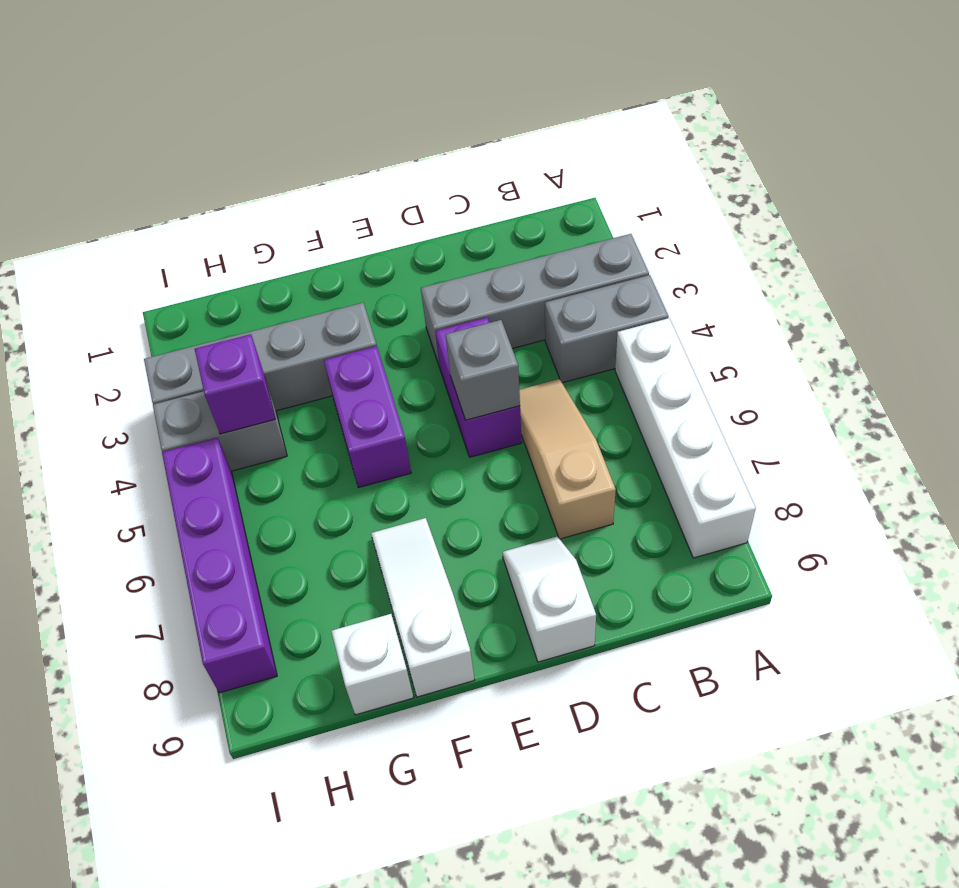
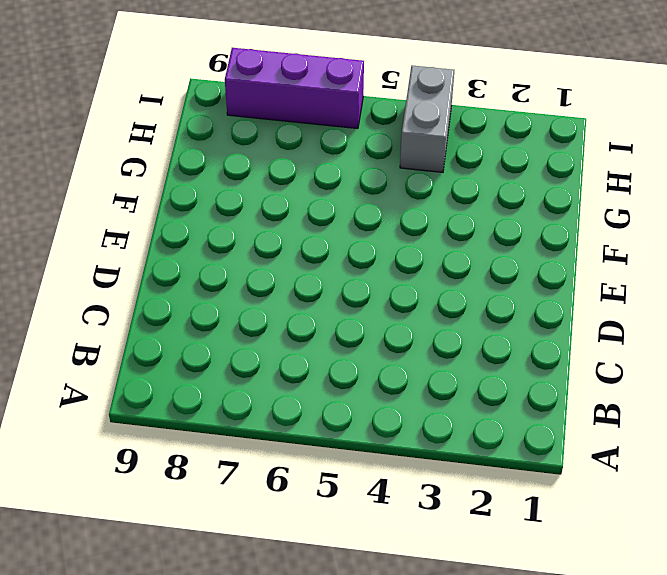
purple brick I6:I8 level 1 -> purple brick I5:I8 level 1
none -> grey brick A3:D3 level 1
none -> grey brick A4:B4 level 1
none -> white brick A5:A8 level 1

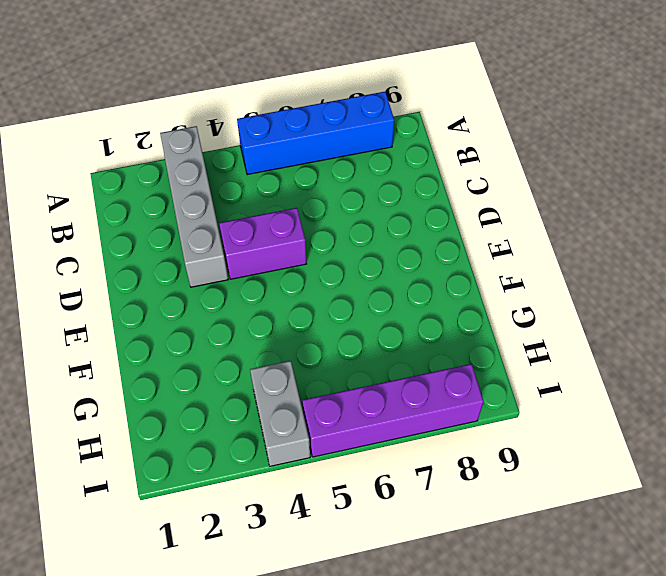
blue brick A5:A8 level 1 -> white brick A5:A8 level 1
none -> grey brick A4:B4 level 1
none -> tan slope C5:C7 level 1 top 7
none -> white slope D8:D9 level 1 top 9

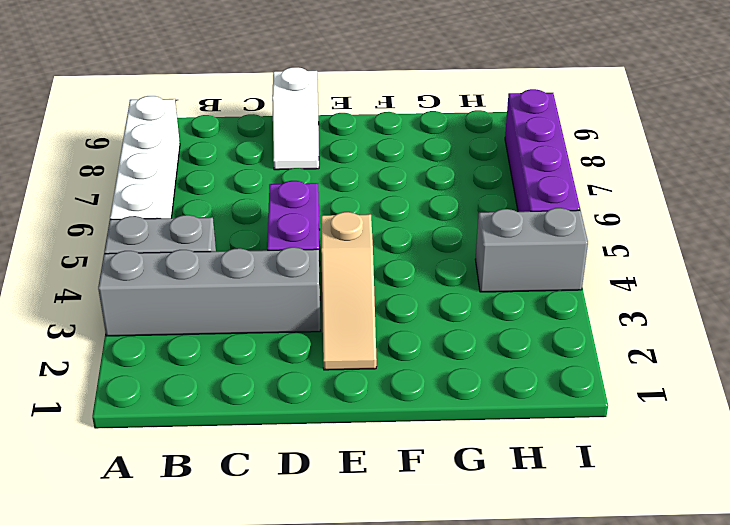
tan slope E2:E4 level 1 top 4 -> tan slope C5:C7 level 1 top 7
none -> grey brick F3:I3 level 1
none -> purple brick F4:F5 level 1
none -> white slope F7:F9 level 1 top 9

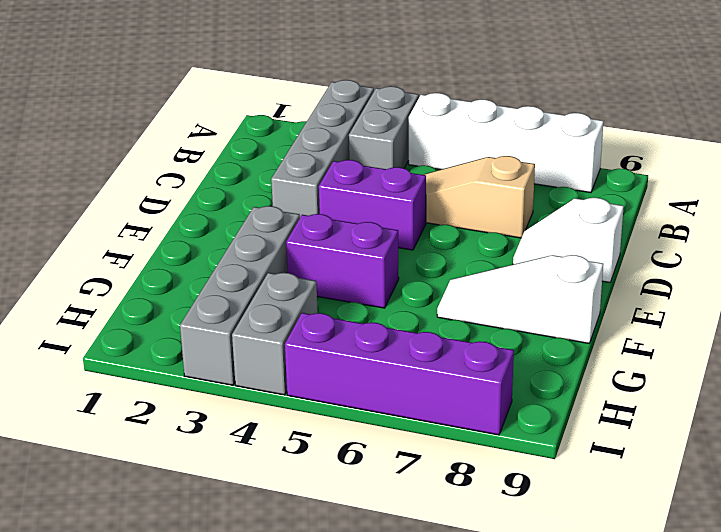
none -> white brick G9 level 1
none -> grey brick D5 level 2
none -> purple brick H4 level 2

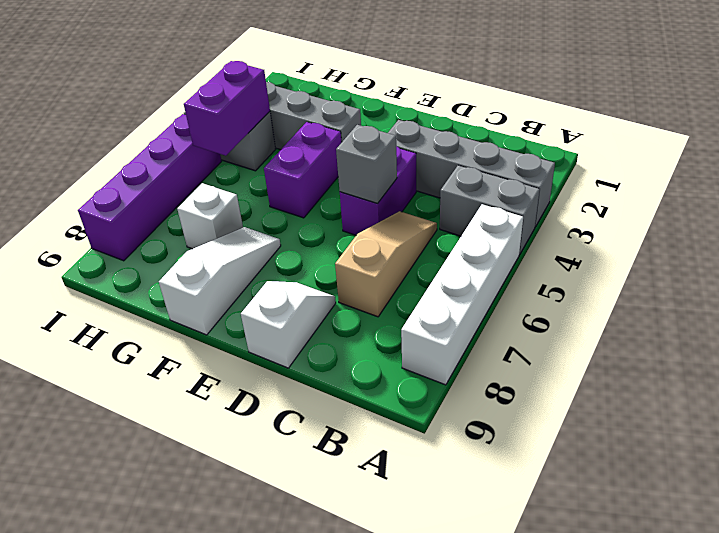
white brick G7 level 1 -> white brick G9 level 1
purple brick H4:H5 level 2 -> purple brick H4 level 2

